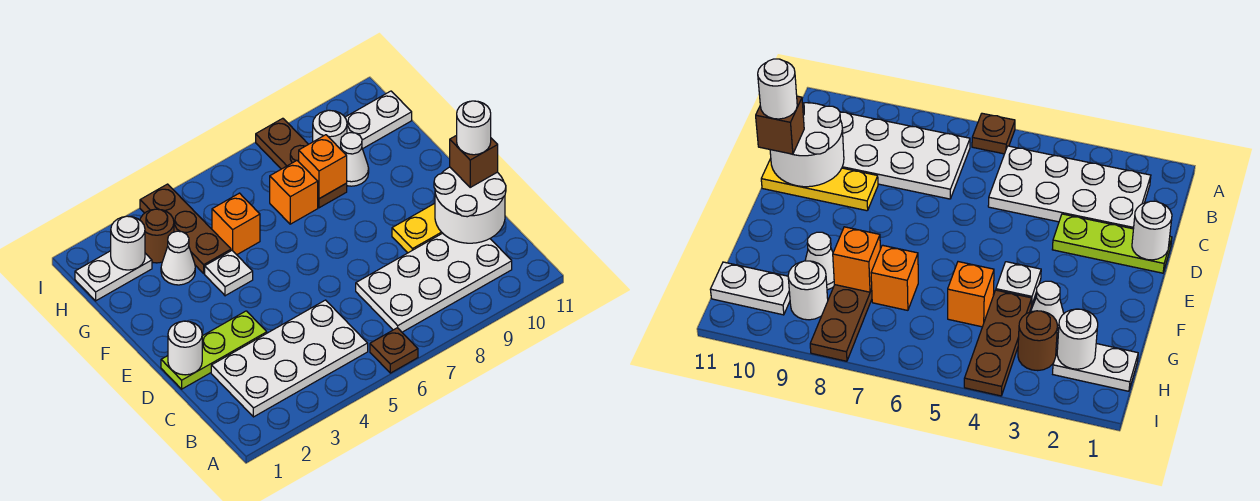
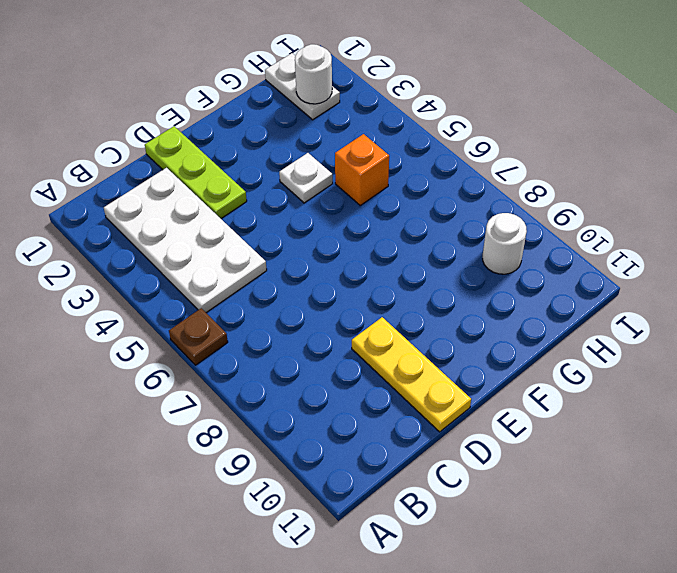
none -> white plate B7:C10 level 1
none -> white cone G3 level 1
none -> brown plate G4:I4 level 1

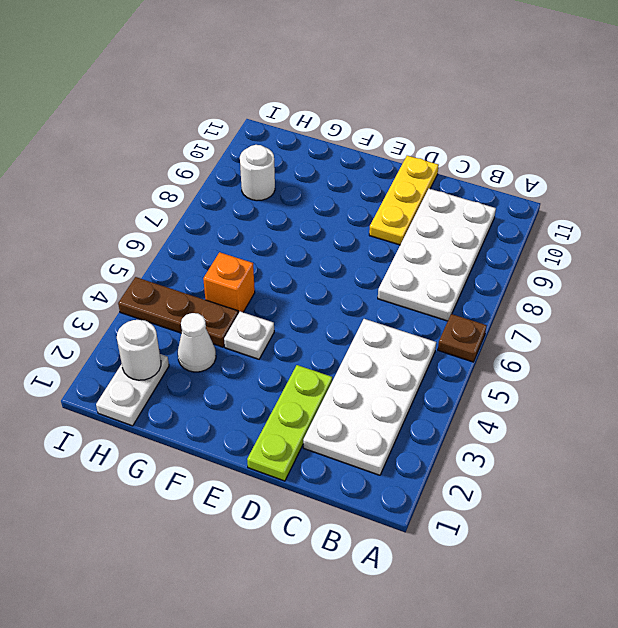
none -> orange brick G7 level 1
none -> brown plate G8:I8 level 1
none -> white cone G9 level 1

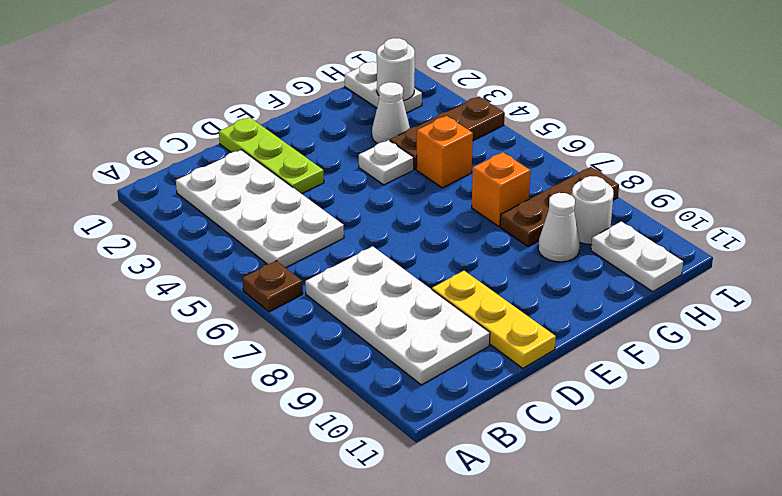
none -> brown round brick H3 level 1
none -> white round brick C10:D11 level 2
none -> white round brick D1 level 2

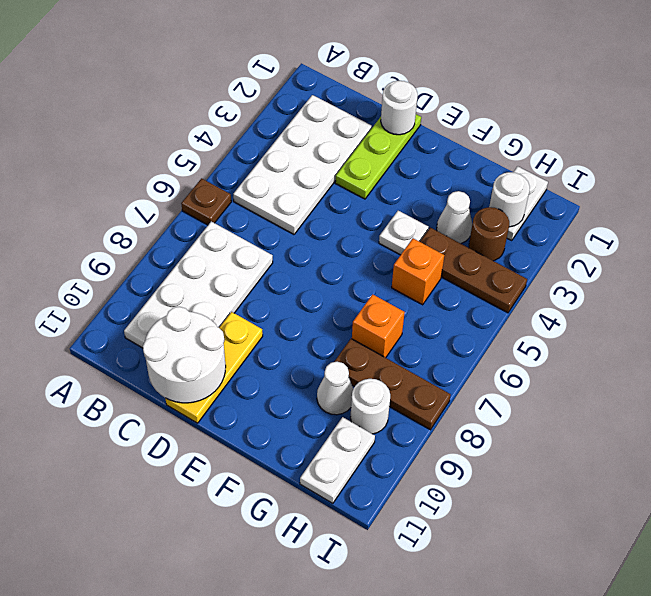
none -> orange brick G8 level 2
none -> brown brick D11 level 3
none -> white round brick D11 level 4

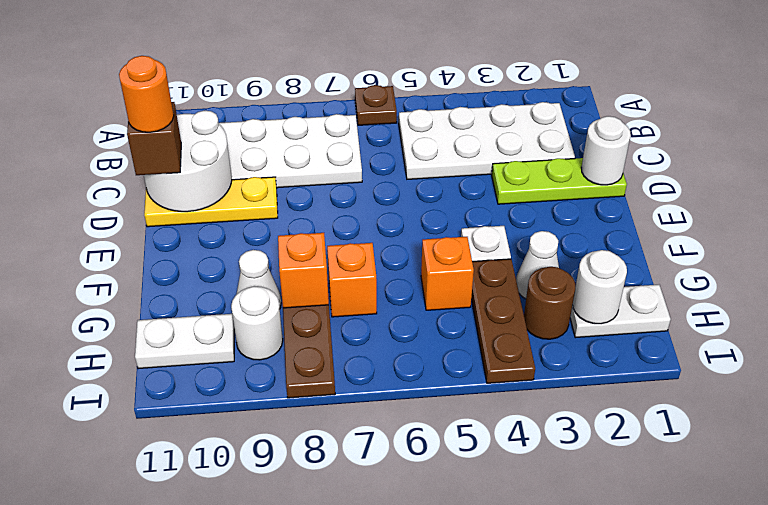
orange round brick D11 level 4 -> white round brick D11 level 4

